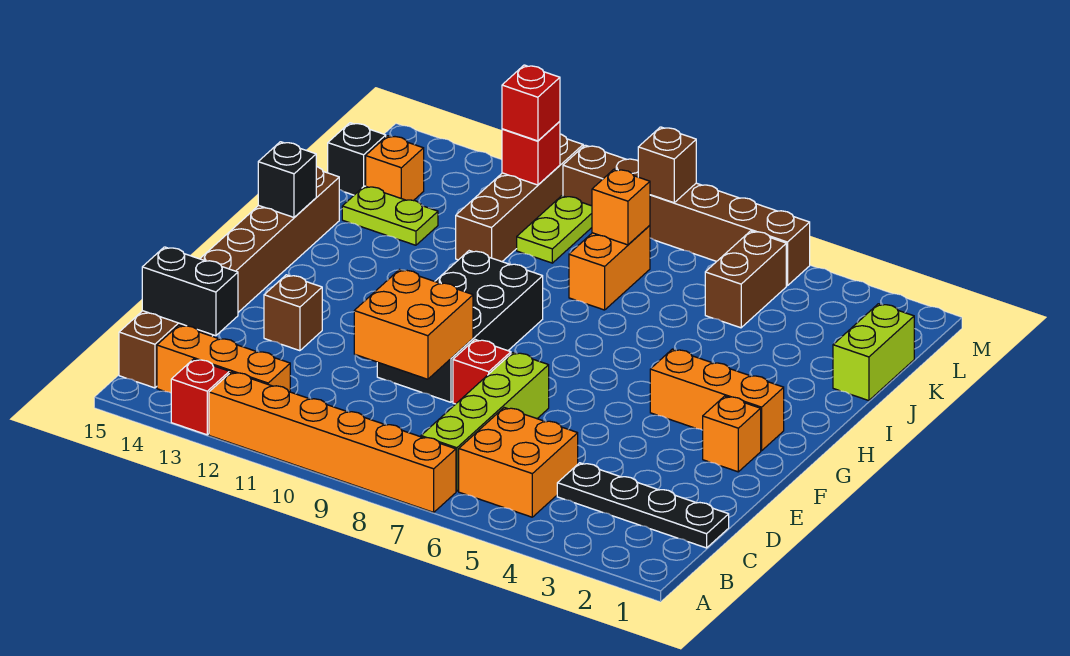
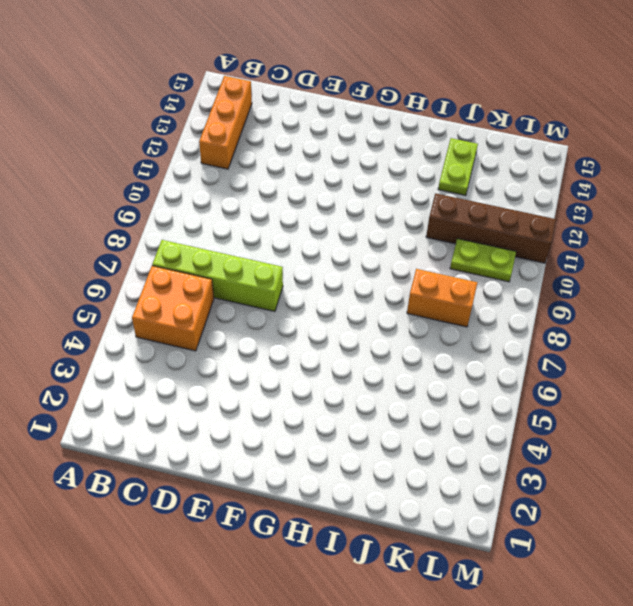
none -> orange brick A7:A12 level 1
none -> red brick A13 level 1
none -> brown brick B15:I15 level 1

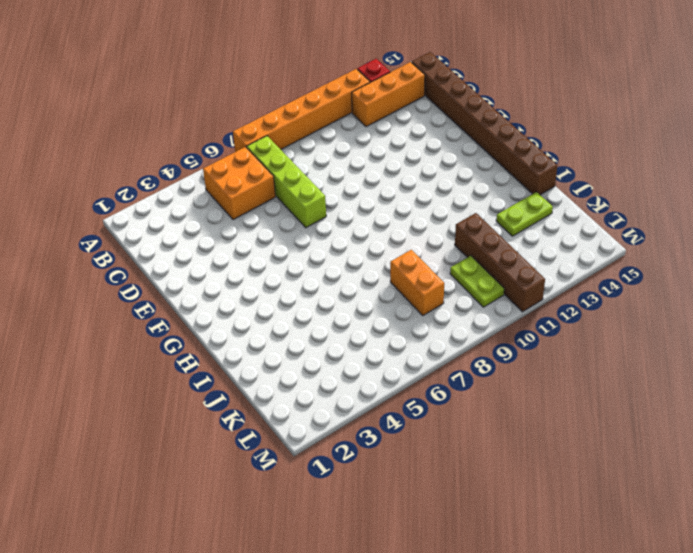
none -> black plate C1:C4 level 1
none -> red brick E8 level 1
none -> black brick E9:H10 level 1

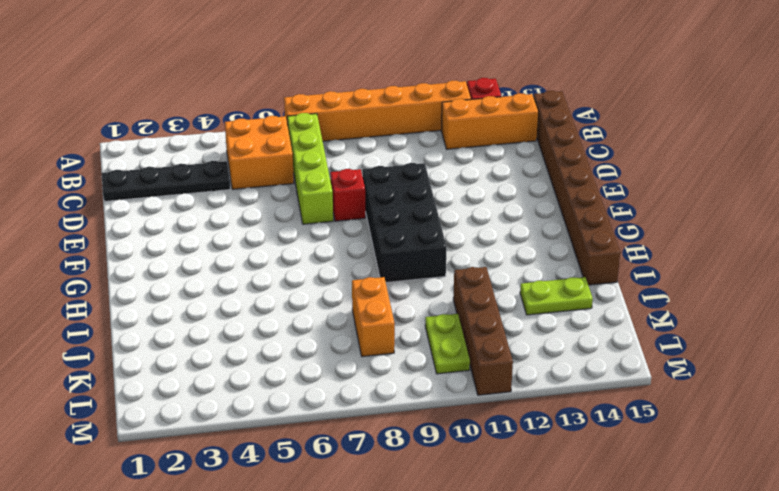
none -> brown brick E13 level 1
none -> orange brick F2 level 1
none -> orange brick G2:G4 level 1

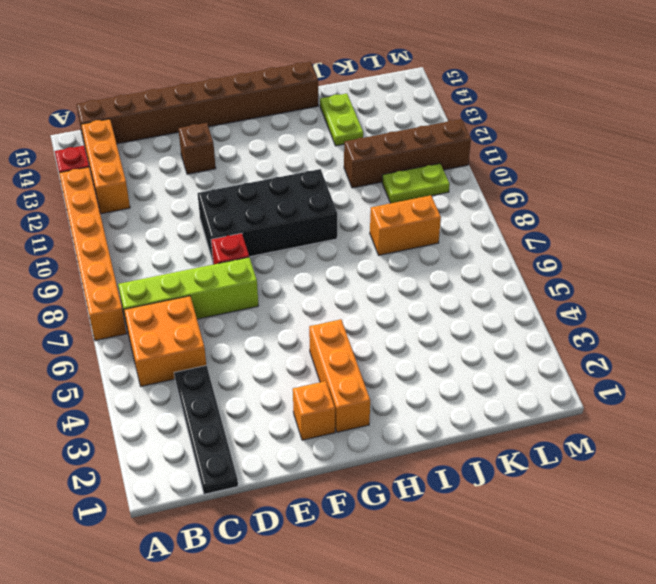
none -> lime brick J1:K1 level 1
none -> brown brick K5:L5 level 1
none -> orange brick K14 level 1

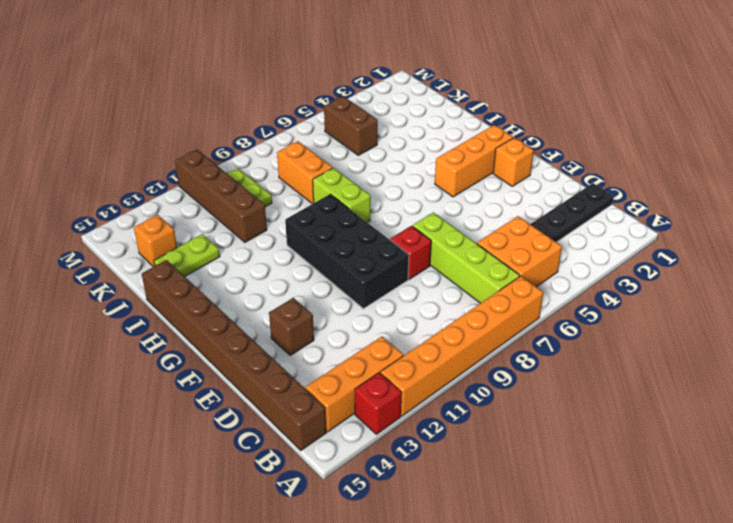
lime brick H8:I8 level 1 -> lime brick J1:K1 level 1
none -> black brick K15 level 1
none -> brown brick M5:M10 level 1
none -> black brick C14:C15 level 2

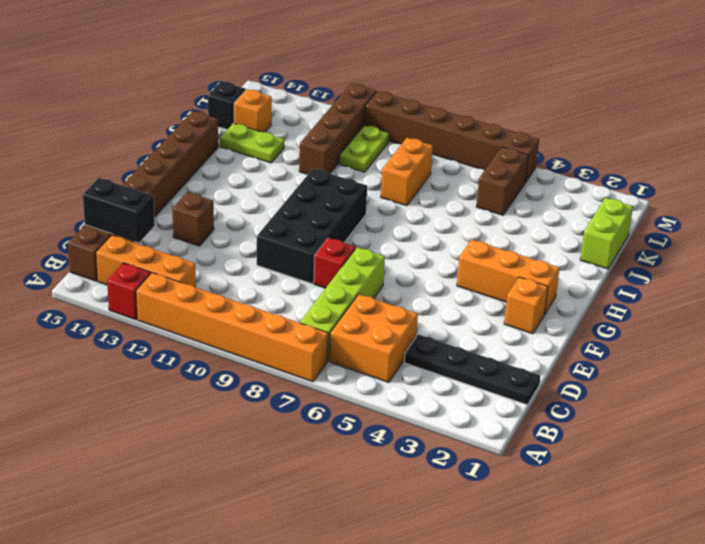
none -> orange brick D9:E10 level 2
none -> black brick H15 level 2
none -> orange brick K8 level 2

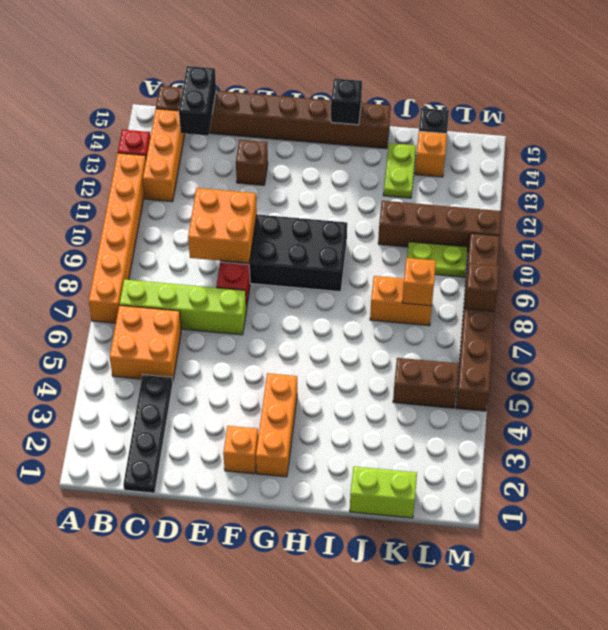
none -> red brick L11 level 2
none -> red brick L11 level 3

